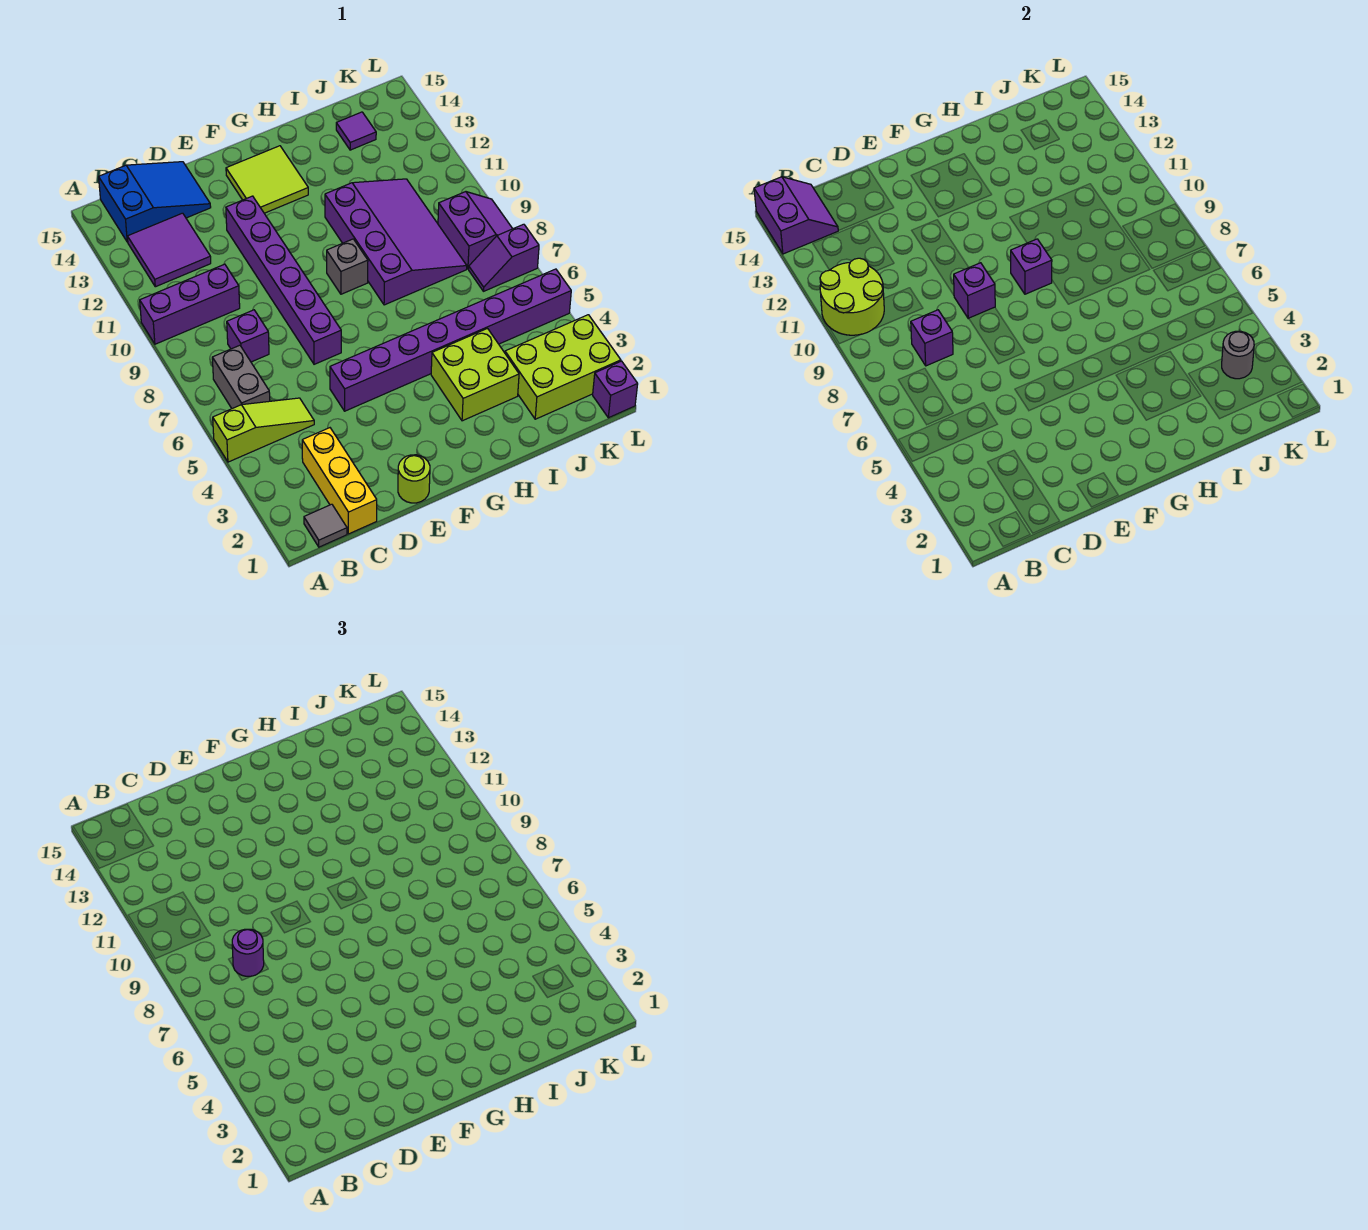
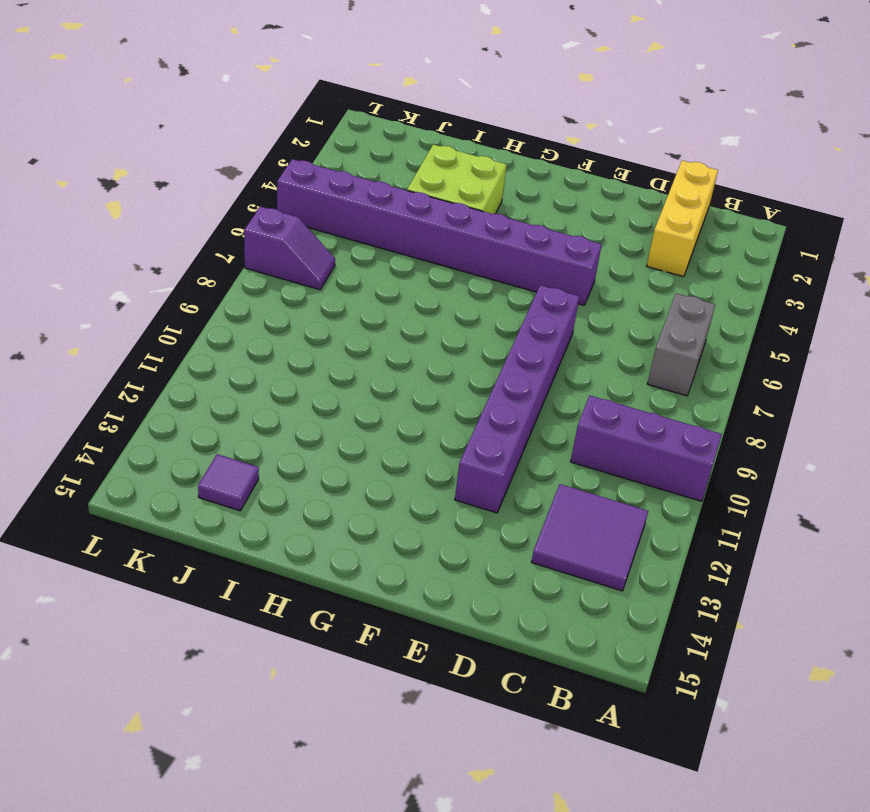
none -> lime slope A5:C5 level 1 top A
none -> grey tile B1 level 1
none -> blue slope B14:D15 level 1 top B

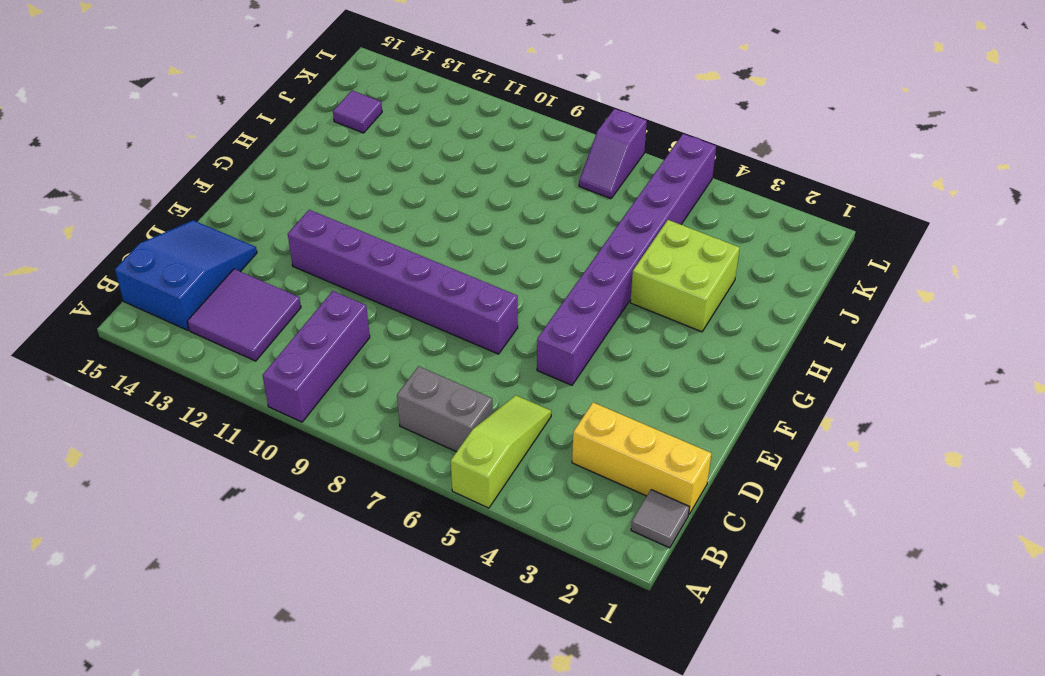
none -> purple brick C8 level 1
none -> lime round brick E1 level 1
none -> lime tile F13:G14 level 1

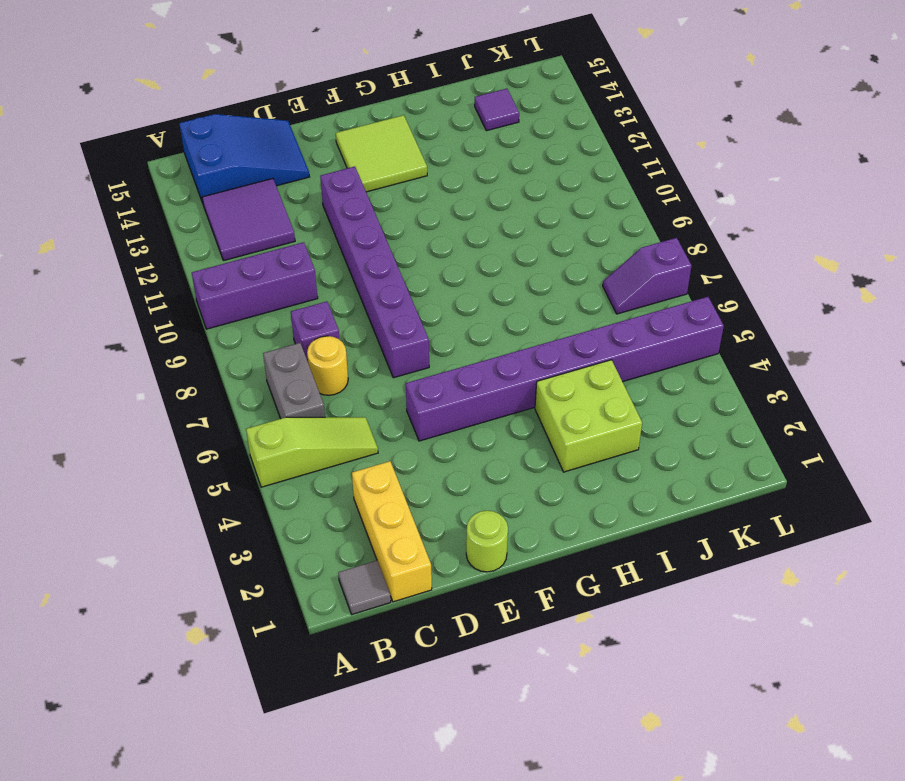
yellow round brick C7 level 1 -> none
none -> grey brick G9 level 1
none -> purple slope H8:J11 level 1 top H
none -> lime brick J2:L3 level 1

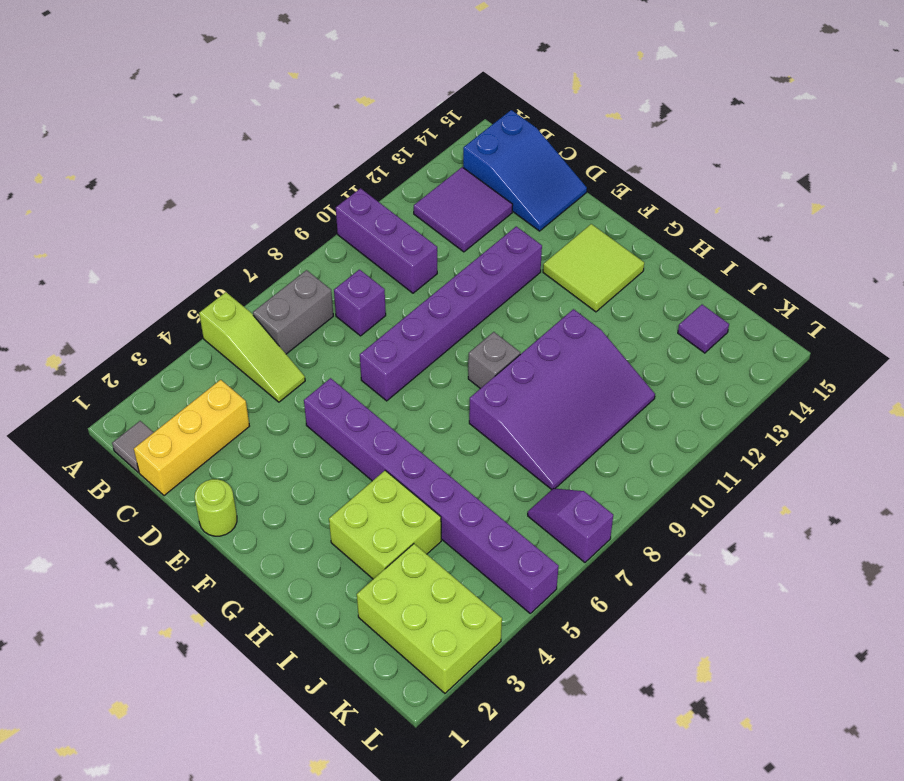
none -> purple slope K8:L9 level 1 top K
none -> purple brick L1 level 1
none -> lime round brick A10:B11 level 2

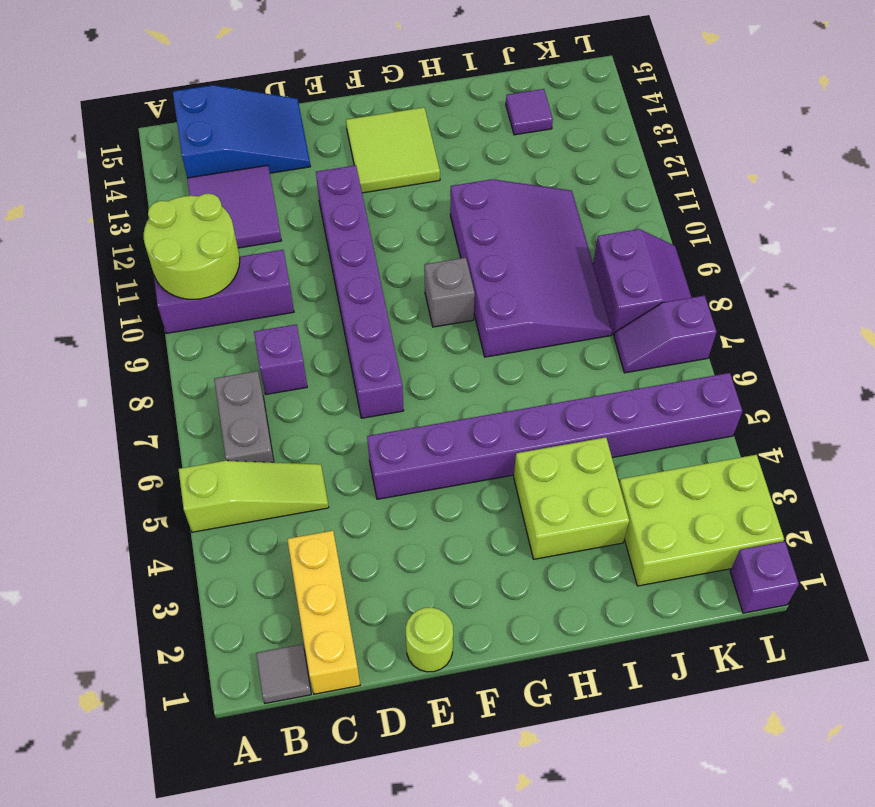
none -> purple slope A14:B15 level 2 top A
none -> purple brick C8 level 2
none -> purple brick E9 level 2

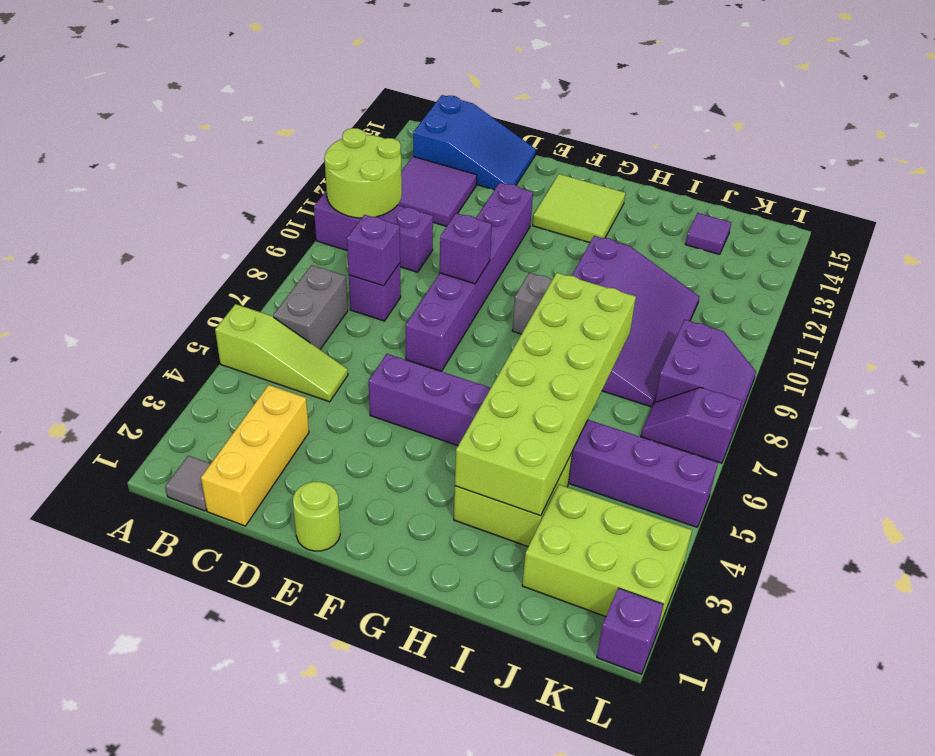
lime brick H3:I8 level 2 -> none
none -> purple slope A14:B15 level 2 top A
none -> purple brick G9 level 2
none -> grey round brick K3 level 2

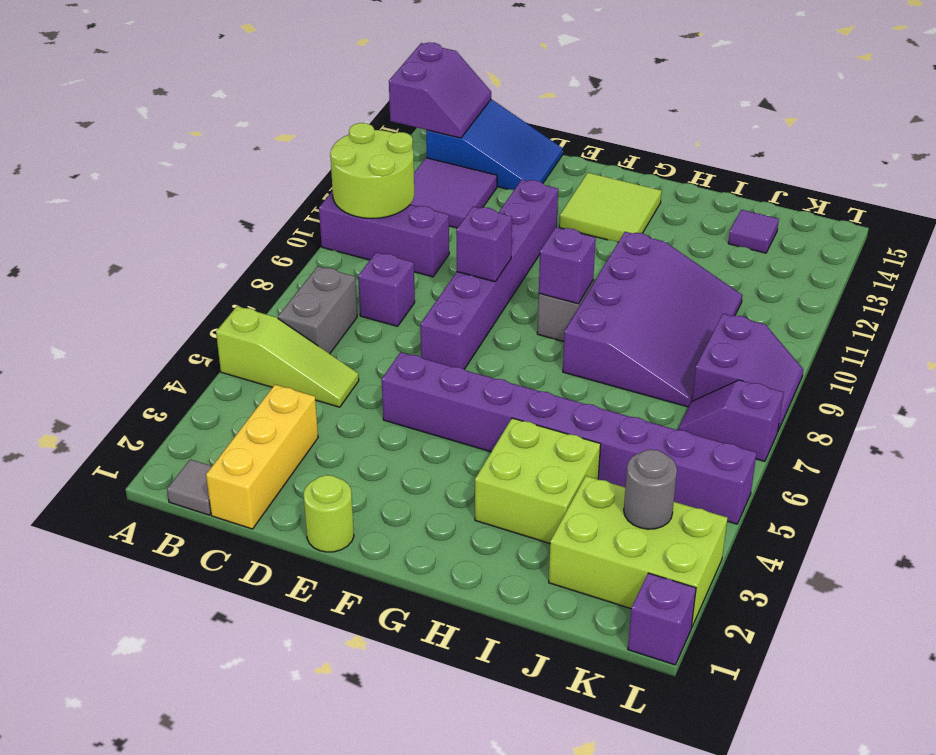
none -> purple brick C8 level 2
none -> purple round brick C8 level 3

